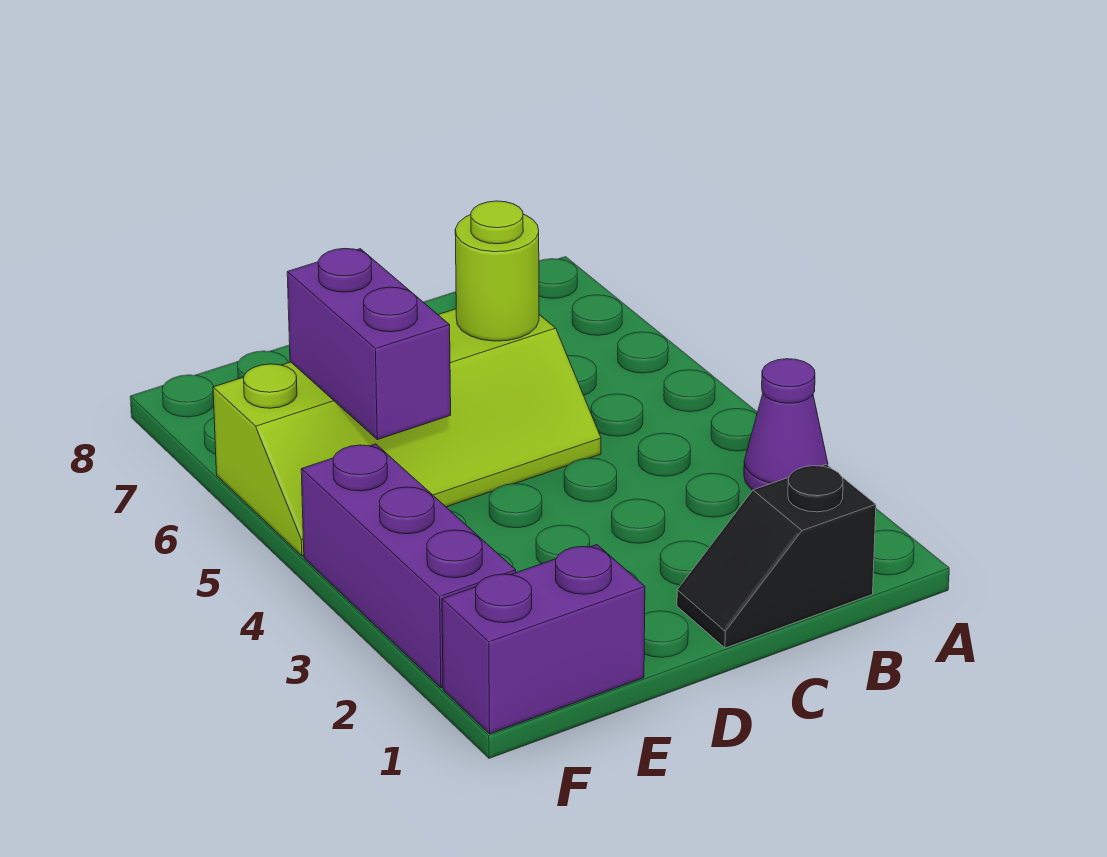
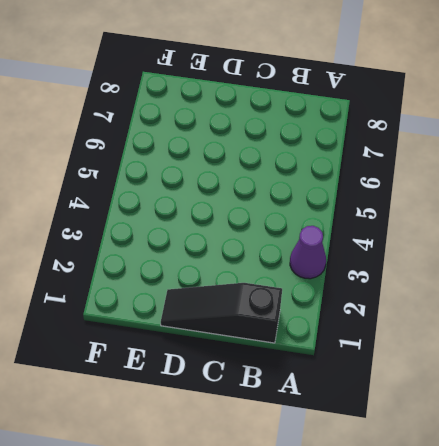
black slope B1:D1 level 1 top B -> black slope B1:C1 level 1 top B
none -> lime slope C5:F6 level 1 top 6
none -> purple brick E1:F1 level 1

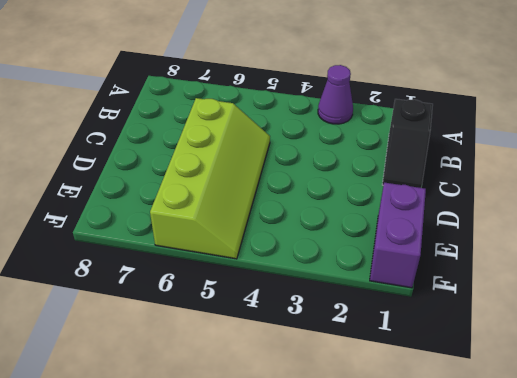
none -> purple brick F2:F4 level 1
none -> lime round brick C6 level 2

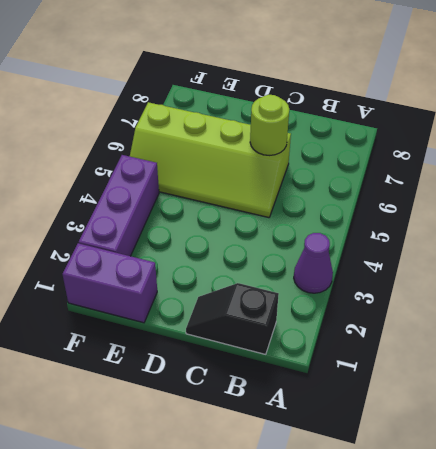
none -> purple brick E5:E6 level 2

